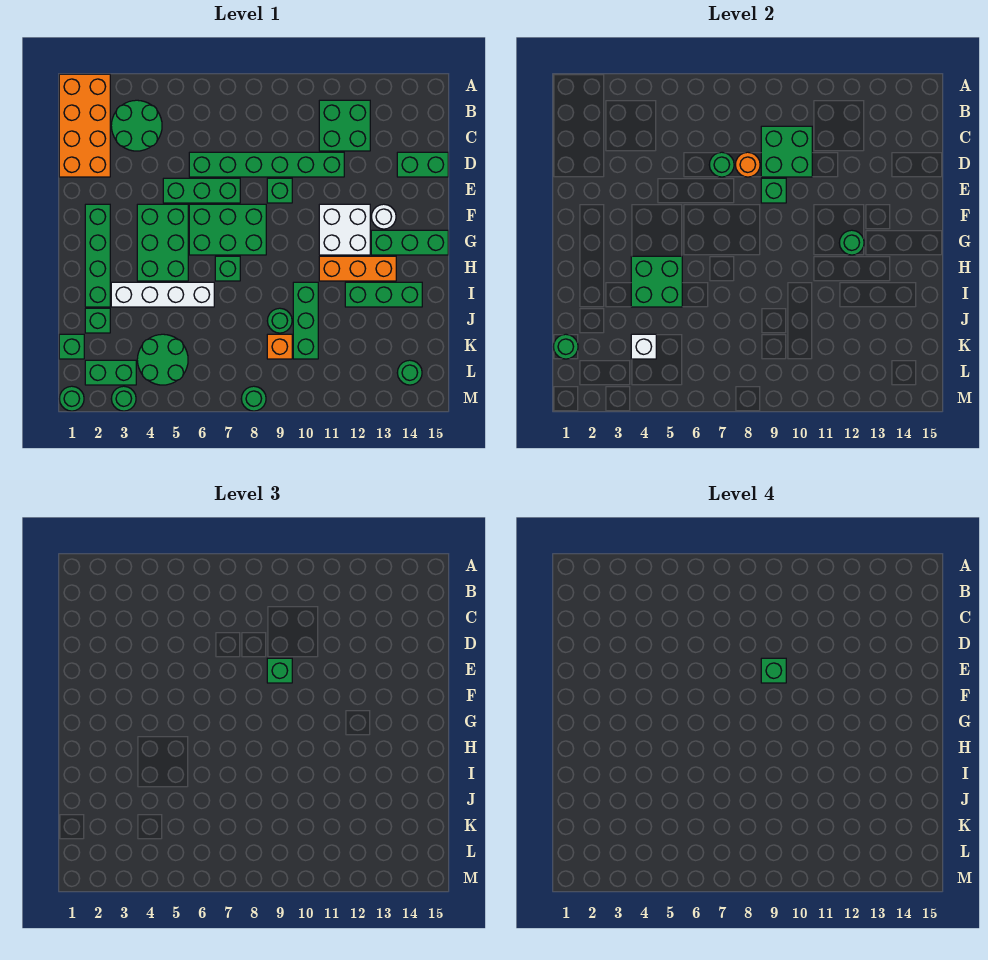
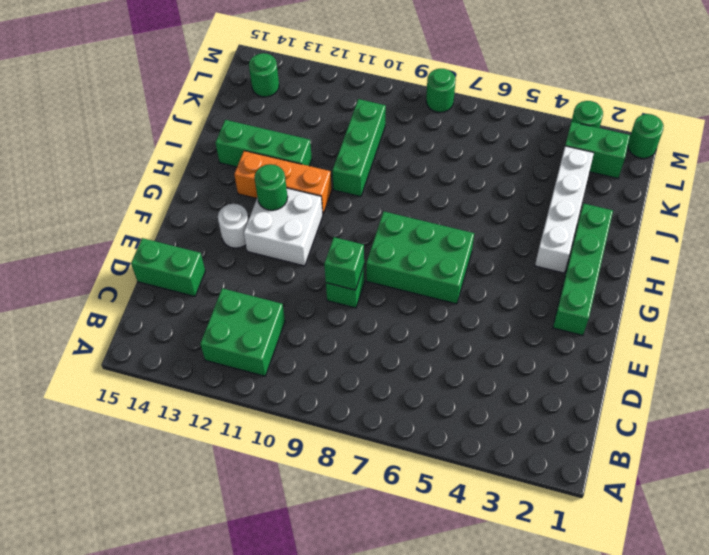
white brick H3:K3 level 1 -> white brick I3:I6 level 1
none -> orange brick A1:D2 level 1
none -> green round brick B3:C4 level 1
none -> green brick D6:D11 level 1
none -> green brick E5:E7 level 1

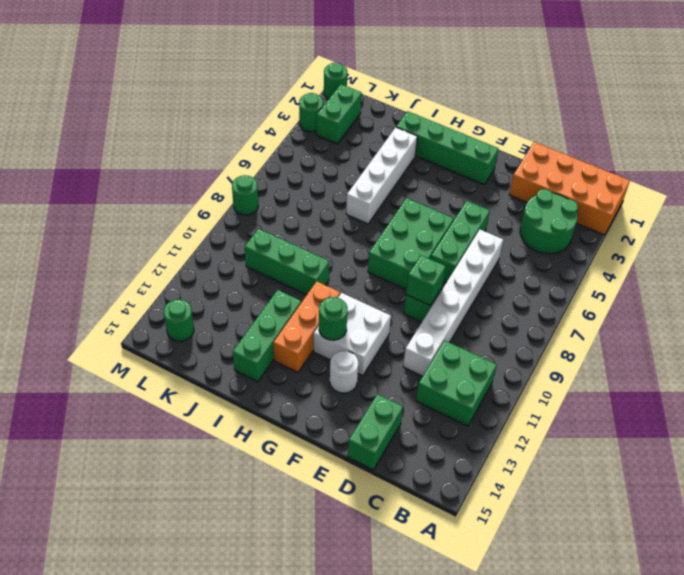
white brick D6:D11 level 1 -> green brick D6:D11 level 1
none -> green brick F4:H5 level 1
none -> green brick G13:G15 level 1
none -> green brick H7 level 1
none -> green brick J2 level 1

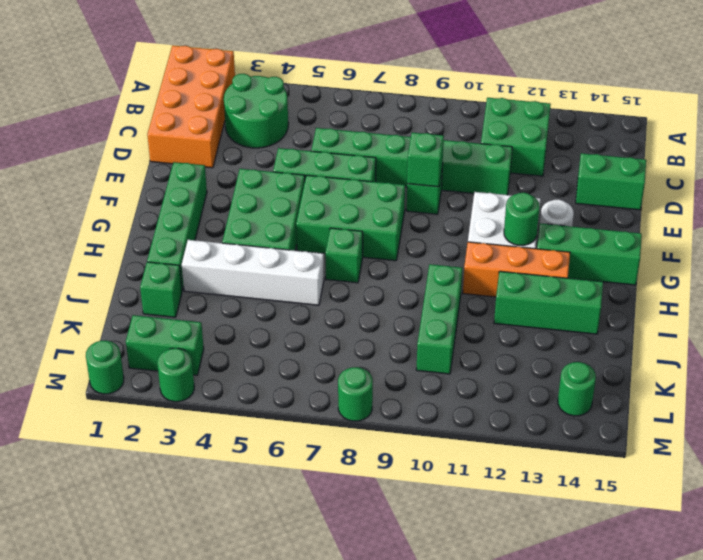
none -> green round brick J9 level 1
none -> green brick K1 level 1
none -> green round brick K4:L5 level 1
none -> orange brick K9 level 1

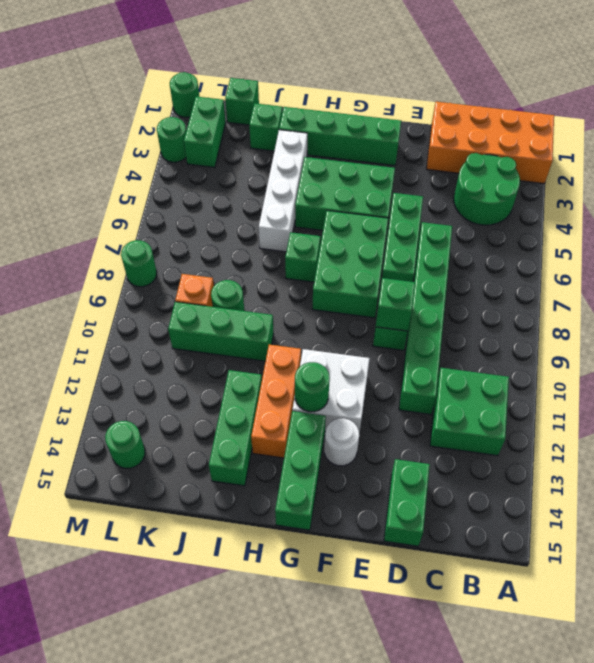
none -> green round brick K4:L5 level 1
none -> green brick C9:D10 level 2
none -> green round brick D7 level 2
none -> orange round brick D8 level 2

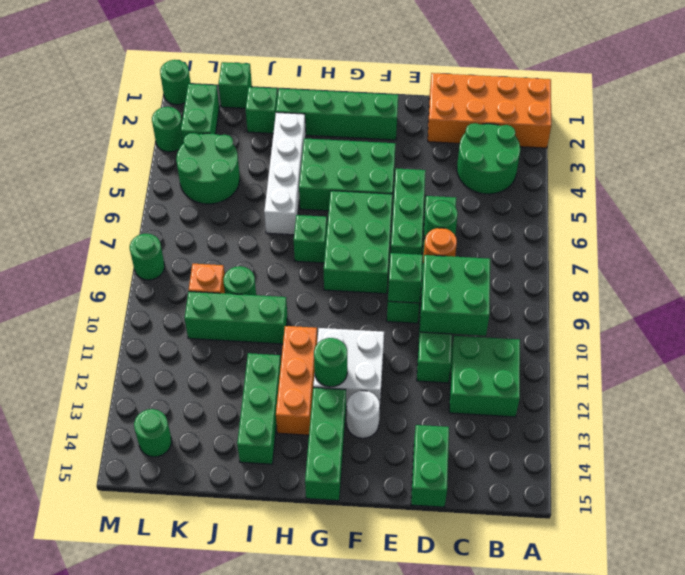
none -> green brick H4:I5 level 2
none -> green round brick K1 level 2
none -> white brick K4 level 2
none -> green brick E9 level 3

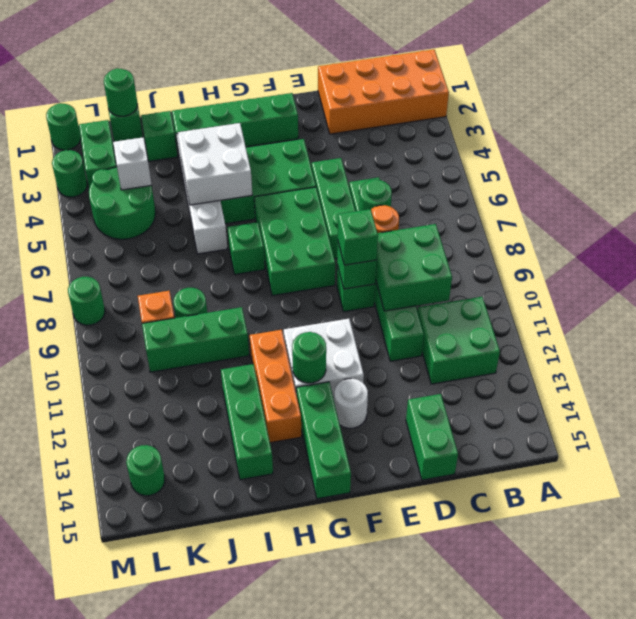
white brick H4:I5 level 2 -> green brick H4:I5 level 2
none -> green round brick B3:C4 level 1
none -> green brick E9 level 4

